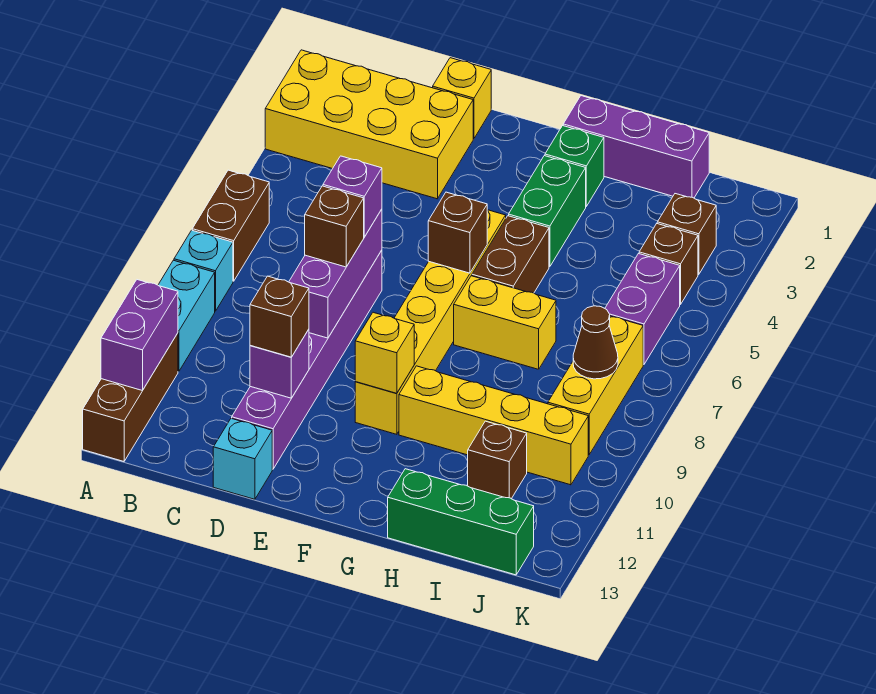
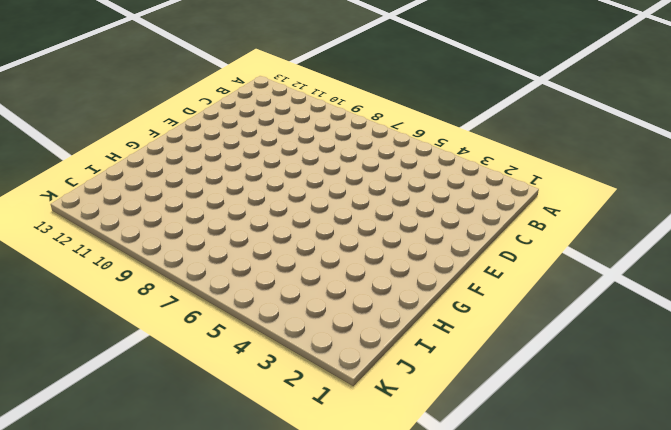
none -> yellow brick A2:D3 level 1
none -> brown brick A6:A7 level 1
none -> cyan brick A8 level 1
none -> cyan brick A9:A10 level 1

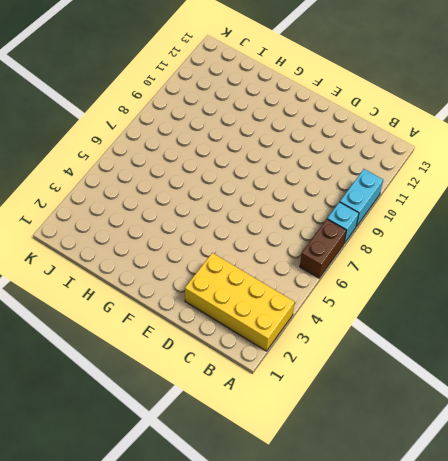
none -> brown brick A11:A13 level 1
none -> yellow brick D1 level 1
none -> purple brick D7:D12 level 1
none -> cyan brick D13 level 1

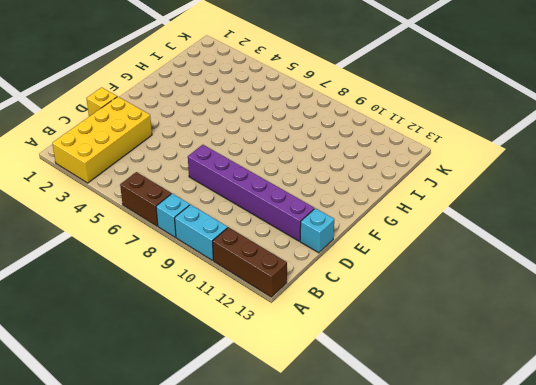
none -> yellow brick F5:F10 level 1
none -> purple brick G1:I1 level 1
none -> green brick G2 level 1
none -> green brick G3:G4 level 1

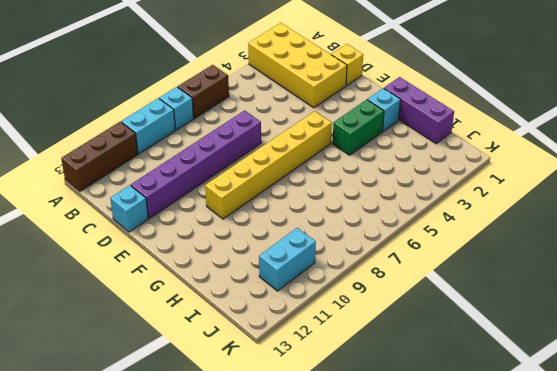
cyan brick G2 level 1 -> green brick G2 level 1
cyan brick J10:J11 level 1 -> yellow brick G10:J10 level 1
none -> brown brick G5:G6 level 1
none -> yellow brick G7:H7 level 1
none -> green brick H13:J13 level 1
none -> brown brick I11 level 1

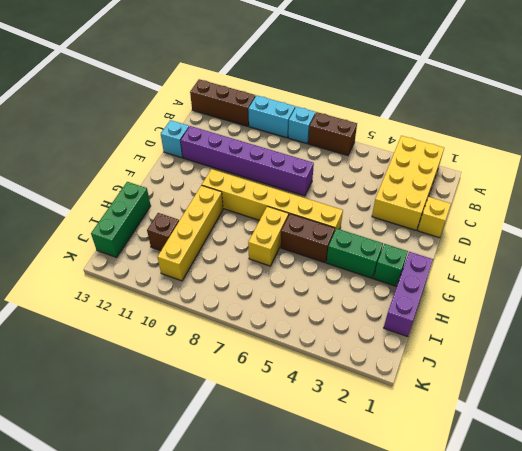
none -> brown brick J3 level 1
none -> brown brick J4 level 1
none -> purple brick J5:J6 level 1
none -> yellow brick J7:J9 level 1

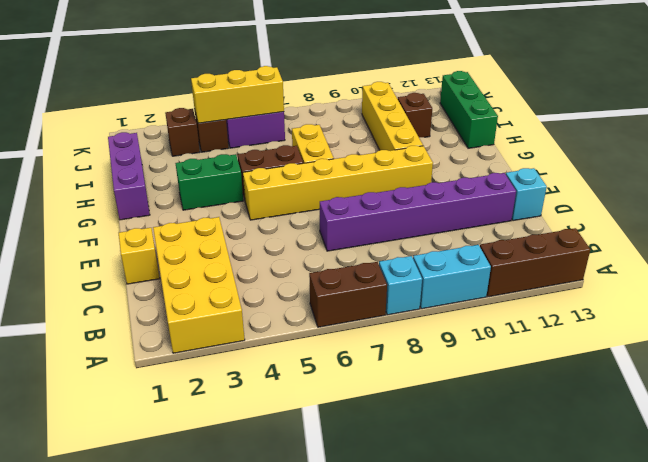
yellow brick J4:J6 level 2 -> yellow brick J7:J9 level 1
none -> green brick G2 level 1
none -> purple brick A11:A12 level 2
none -> purple brick D7:D9 level 2
none -> purple brick D11 level 2

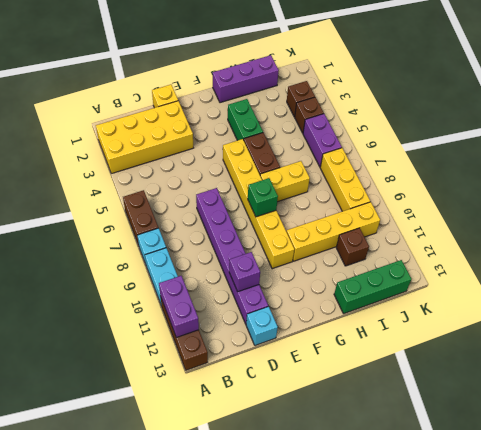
green brick F8 level 2 -> green brick G2 level 1
none -> purple brick D7:D9 level 2
none -> brown brick F6 level 2
none -> yellow brick F10 level 2
none -> brown cone J8 level 2

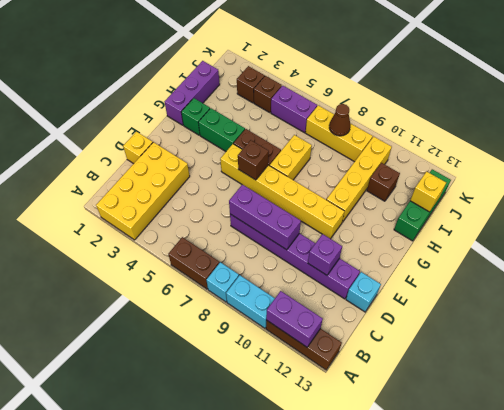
yellow brick I13 level 2 -> yellow brick F10 level 2
none -> purple brick D7 level 3
none -> brown brick D8 level 3
none -> brown brick D11 level 3

